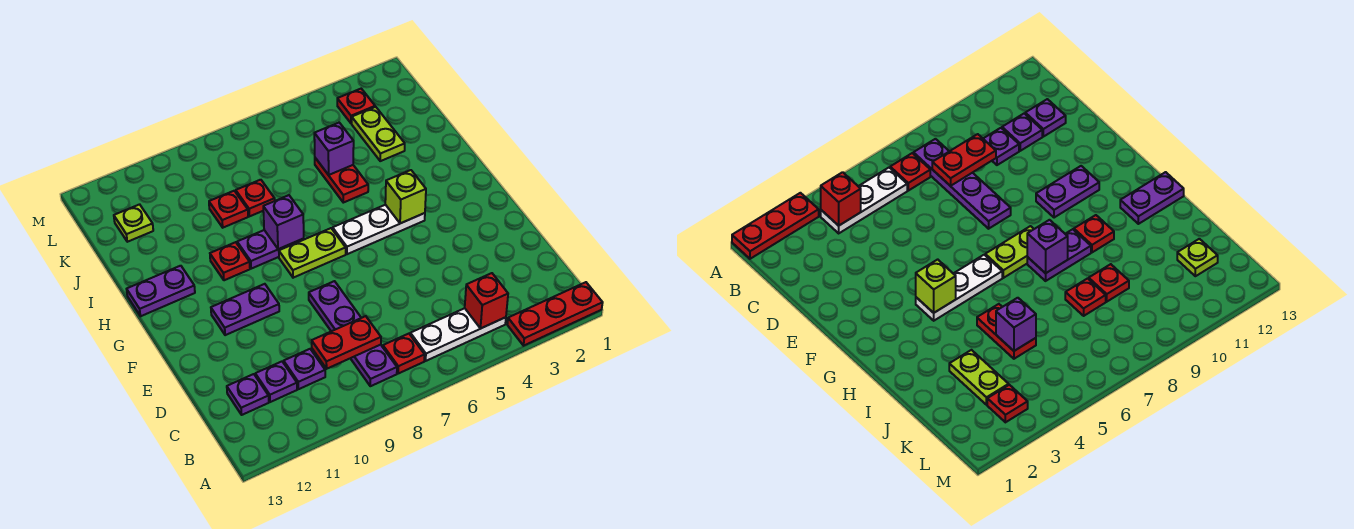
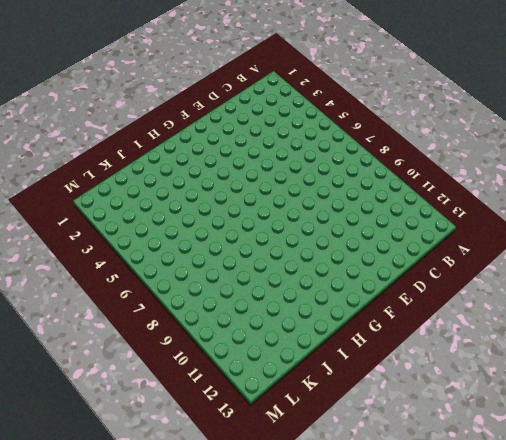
none -> red plate A1:A3 level 1
none -> white plate B4:B6 level 1
none -> red plate B7 level 1

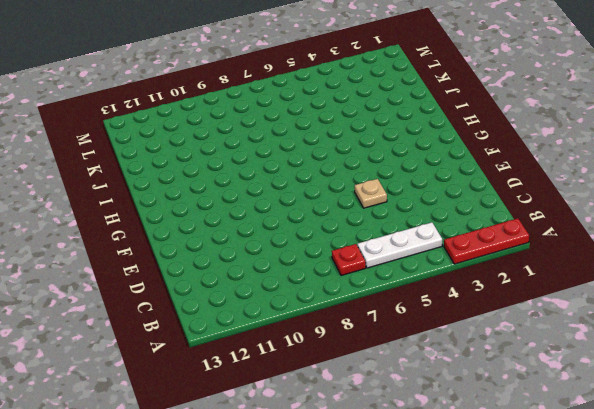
tan plate E5 level 1 -> none
none -> purple plate B8:E8 level 1
none -> purple plate C10 level 1
none -> purple plate C11 level 1

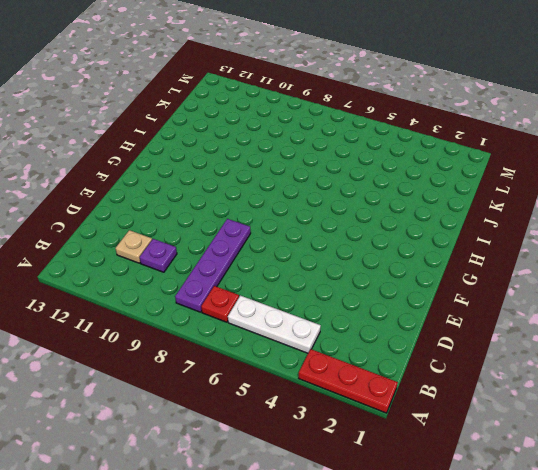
tan plate C11 level 1 -> purple plate C11 level 1
none -> purple plate C12 level 1
none -> purple plate F10:F11 level 1
none -> white plate G4:G6 level 1

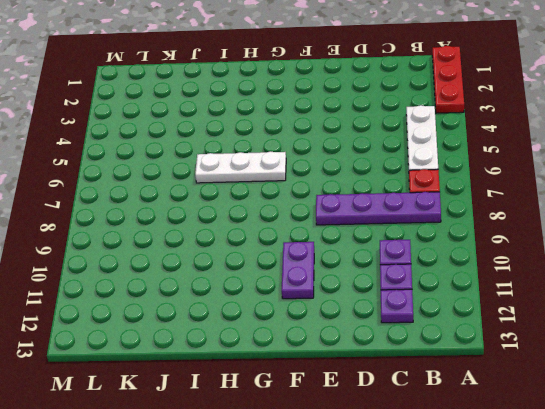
white plate G6:I6 level 1 -> white plate G4:G6 level 1
none -> lime plate G7:G8 level 1
none -> purple plate H8:H9 level 1
none -> red plate H10 level 1

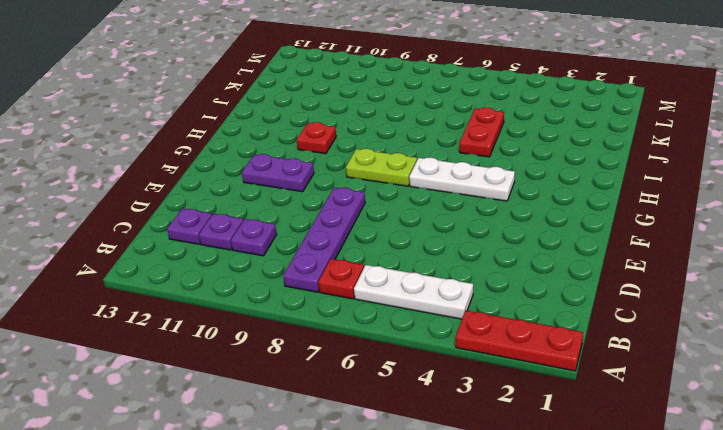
none -> purple plate H8:H9 level 1
none -> purple plate H12:H13 level 1
none -> lime plate J3:K3 level 1

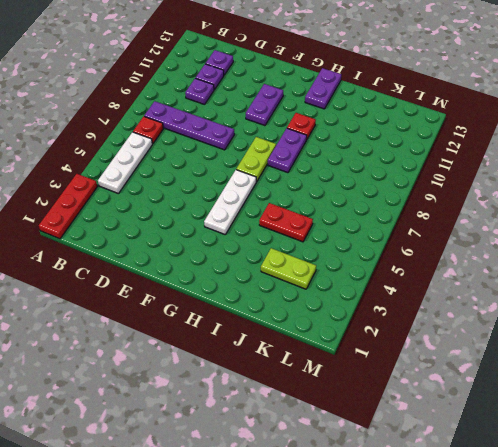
none -> red plate J8 level 1
none -> red plate J9 level 1
none -> lime plate K12 level 1

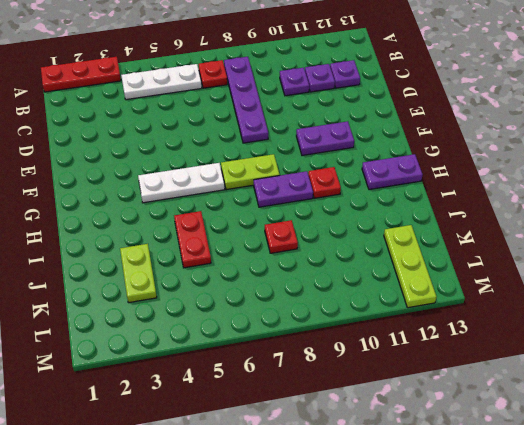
lime plate K12:M12 level 1 -> lime plate K12 level 1
none -> red plate J9 level 1
none -> red plate L3 level 1
none -> red brick B4 level 2

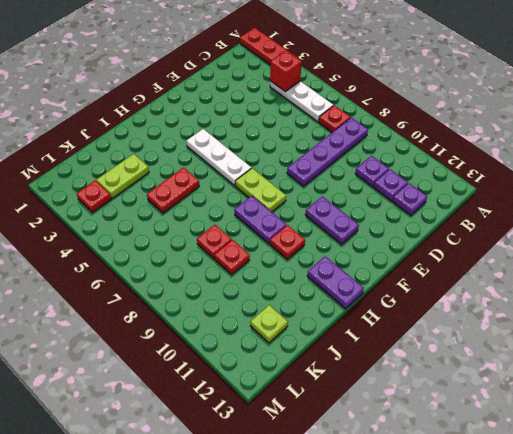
none -> red plate C8:C9 level 2
none -> lime brick G4 level 2
none -> purple brick H8 level 2

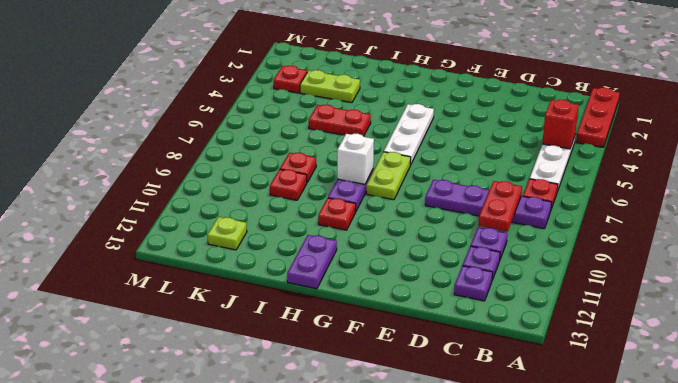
white brick H8 level 2 -> purple brick H8 level 2
none -> purple plate F10:F11 level 1
none -> lime brick G4 level 2
none -> purple brick J5 level 2

